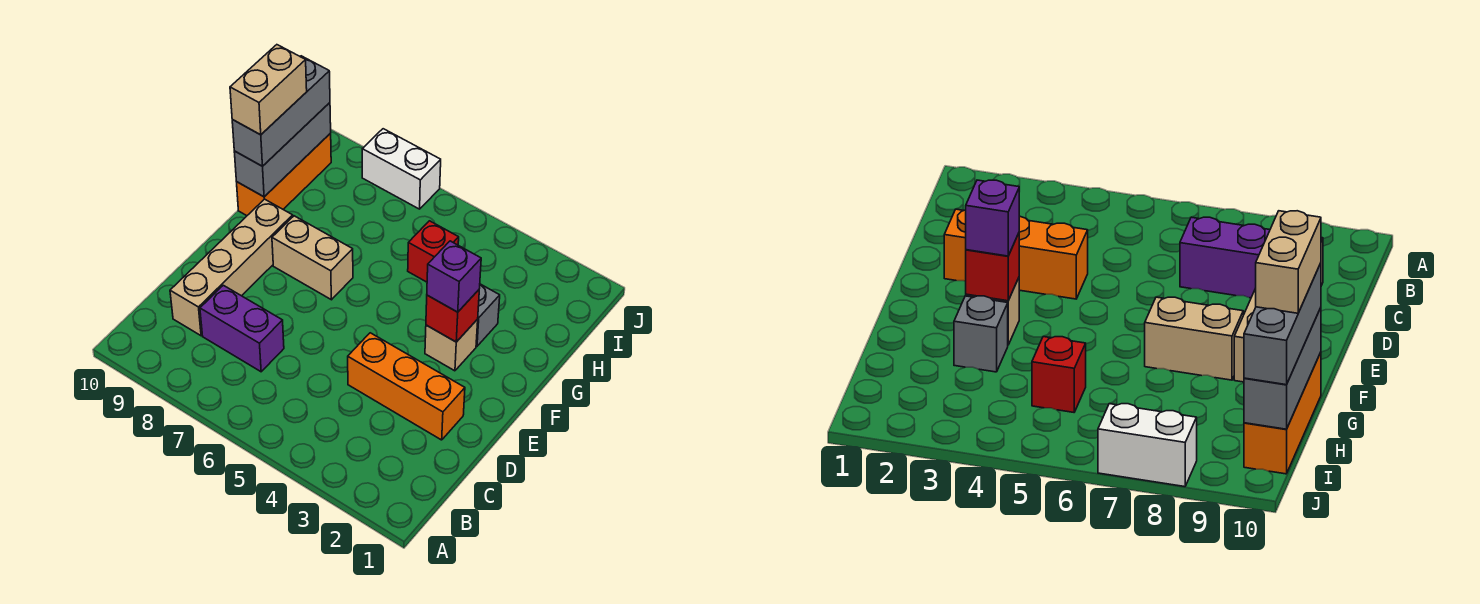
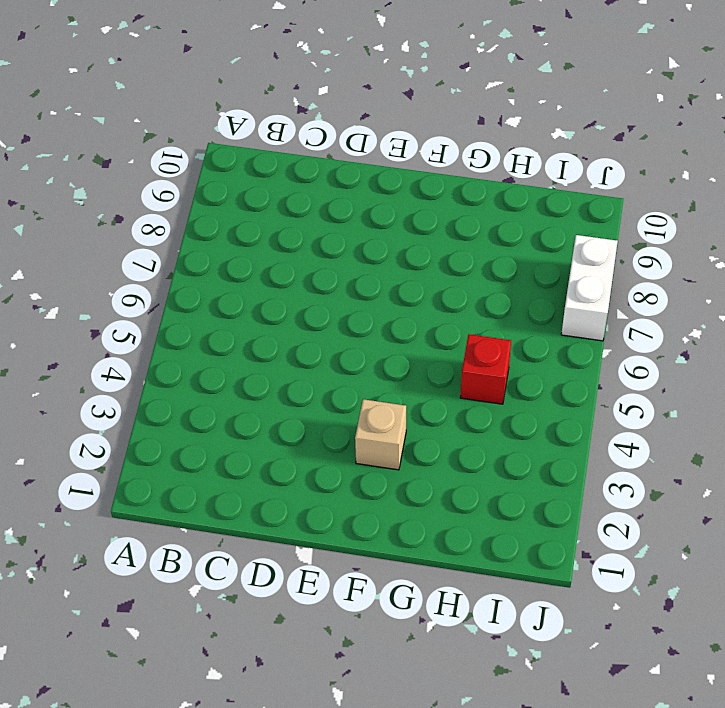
none -> purple brick C7:C8 level 1
none -> tan brick C9:F9 level 1
none -> orange brick D2:D4 level 1

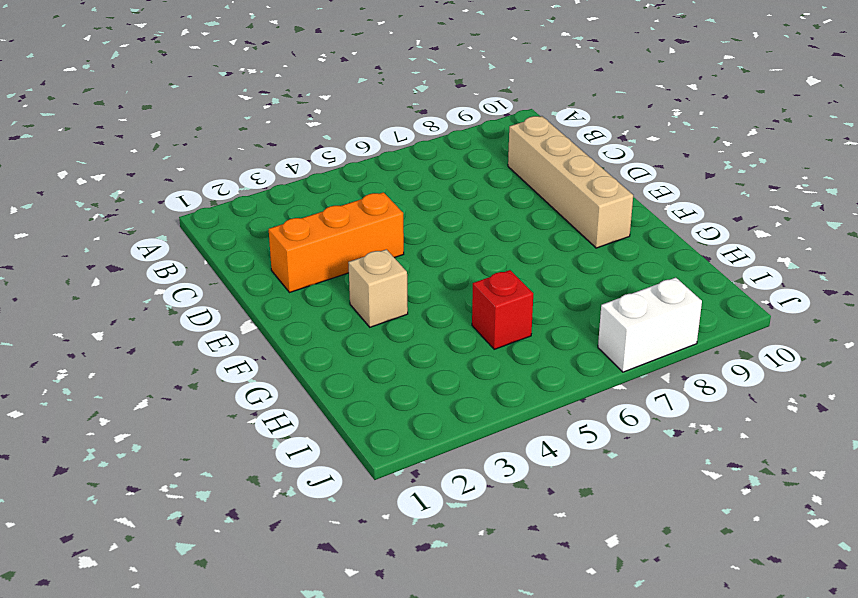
none -> purple brick C7:C8 level 1
none -> tan brick F7:F8 level 1
none -> grey brick G3 level 1

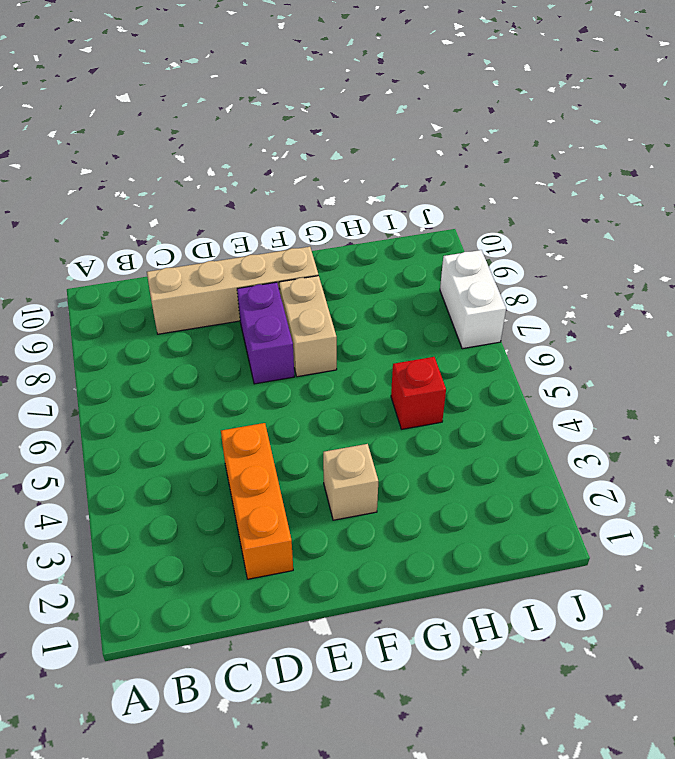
purple brick E7:E8 level 1 -> purple brick C7:C8 level 1
none -> grey brick G3 level 1
none -> orange brick G10:I10 level 1
none -> red brick F3 level 2

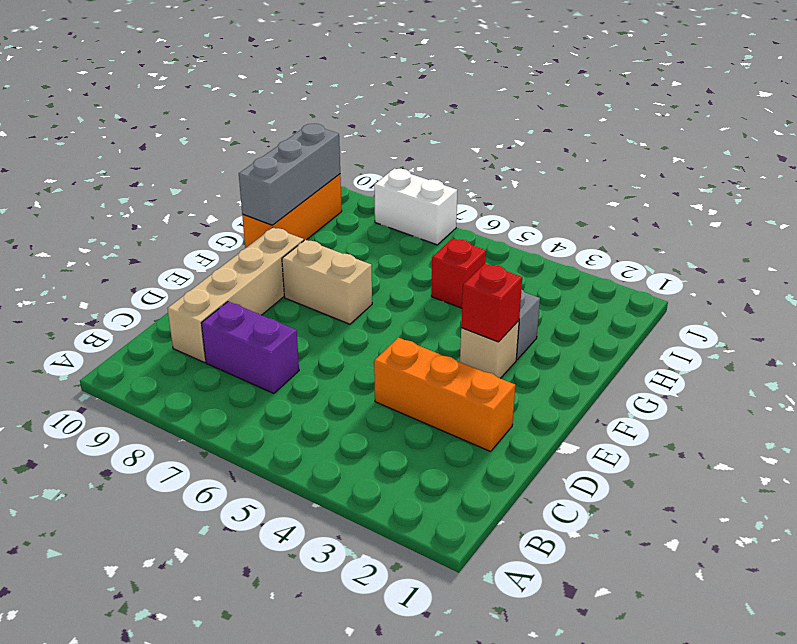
none -> purple brick F3 level 3
none -> grey brick G10:I10 level 3
none -> tan brick G10:H10 level 4

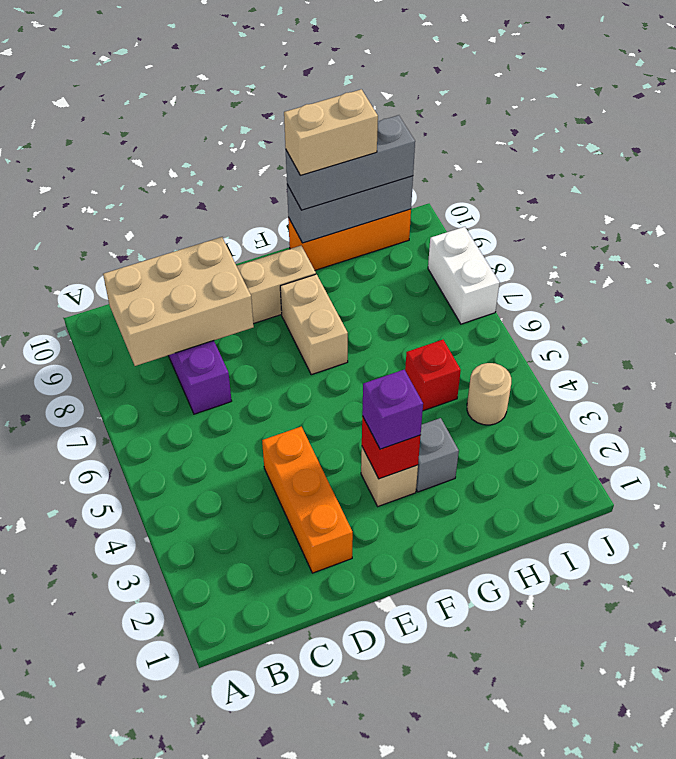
tan brick B8:D9 level 2 -> none
tan round brick I4 level 1 -> none

